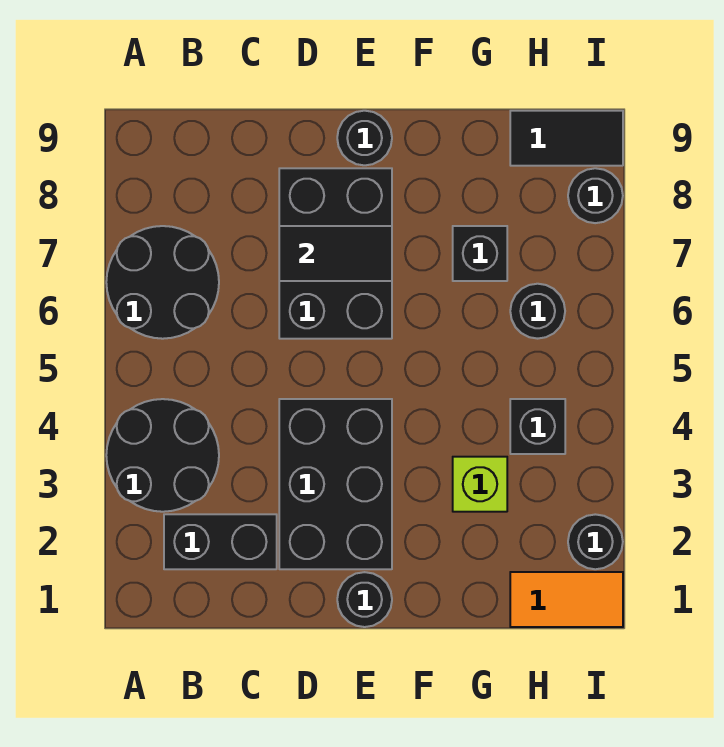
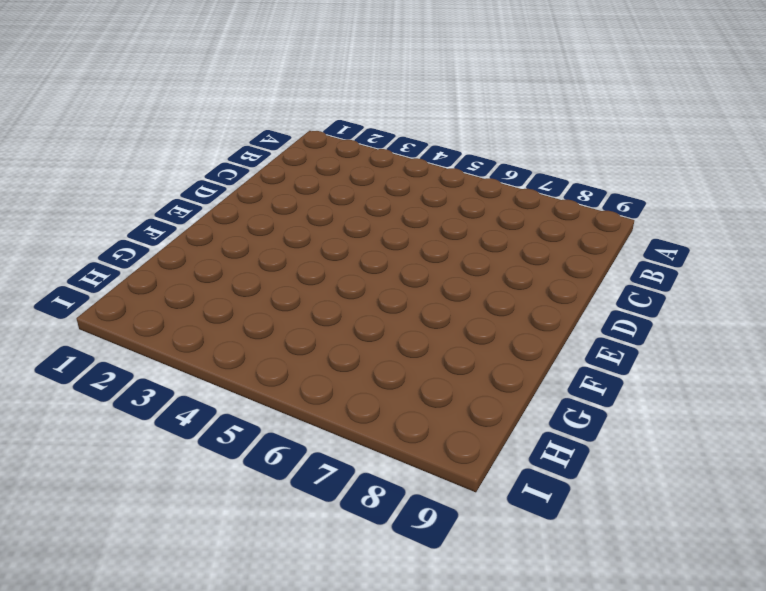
none -> black round brick A3:B4 level 1
none -> black round brick A6:B7 level 1
none -> black brick B2:C2 level 1

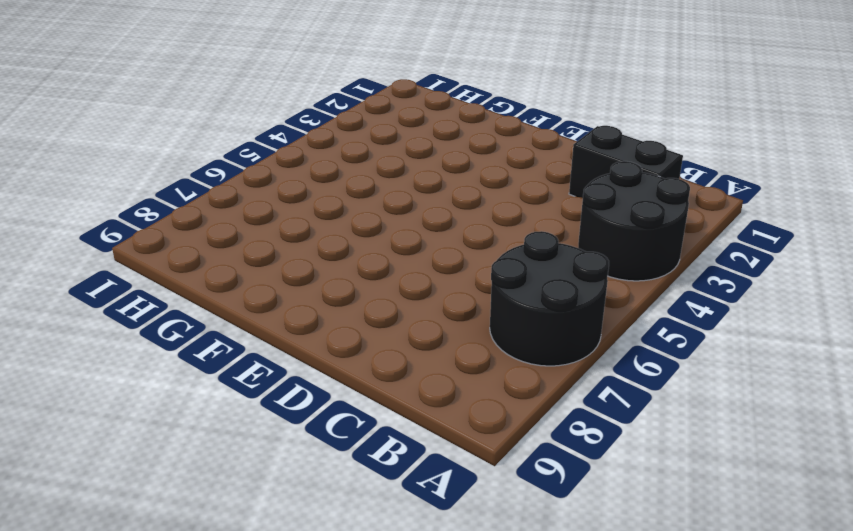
none -> black brick D2:E4 level 1
none -> black brick D6:E8 level 1
none -> black round brick E1 level 1

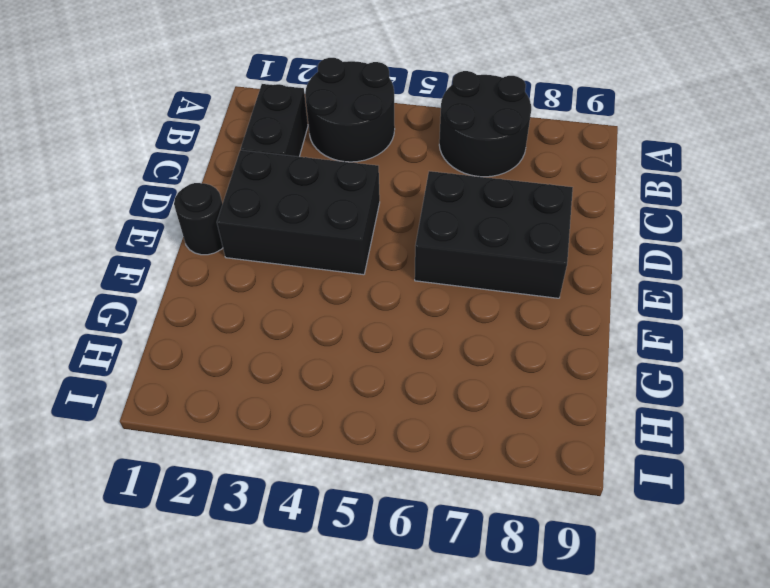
none -> black round brick E9 level 1
none -> lime brick G3 level 1
none -> black brick G7 level 1

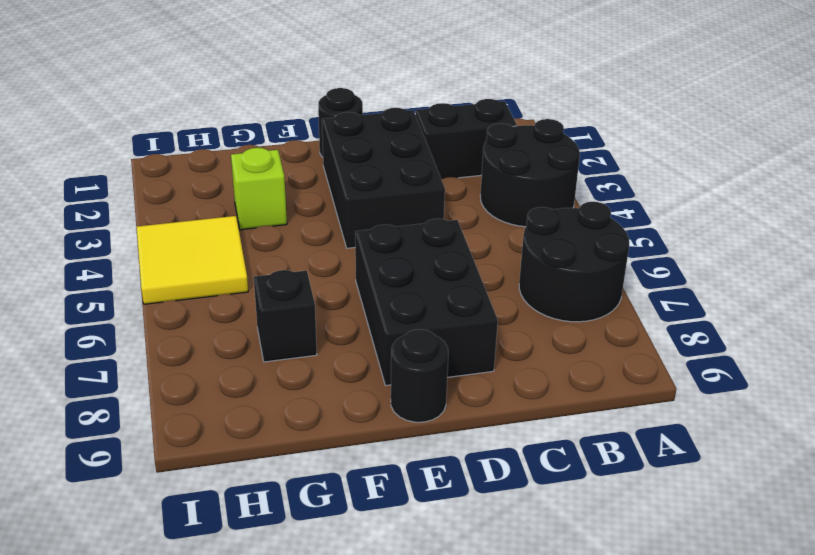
yellow tile H4:I5 level 1 -> black brick H4 level 1
none -> orange tile H1:I1 level 1
none -> black round brick H6 level 1
none -> black tile H9:I9 level 1

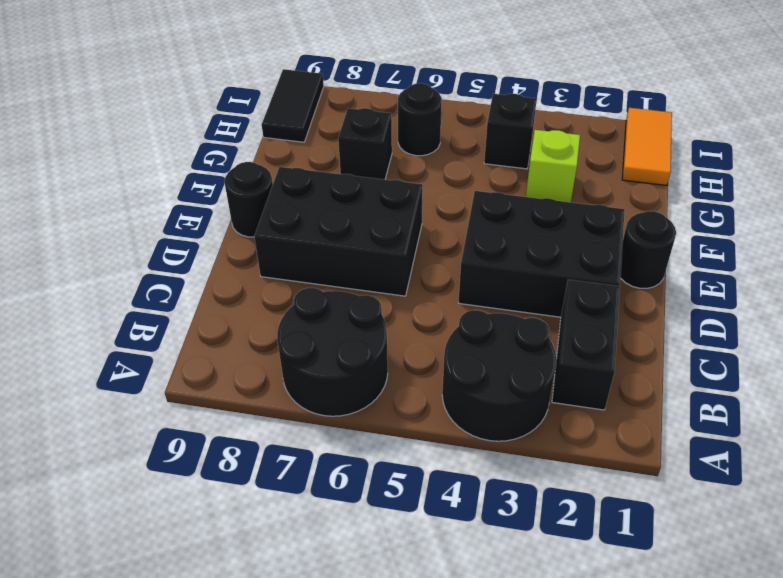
none -> black round brick I2 level 1
none -> black round brick I8 level 1
none -> black tile D7:E7 level 2

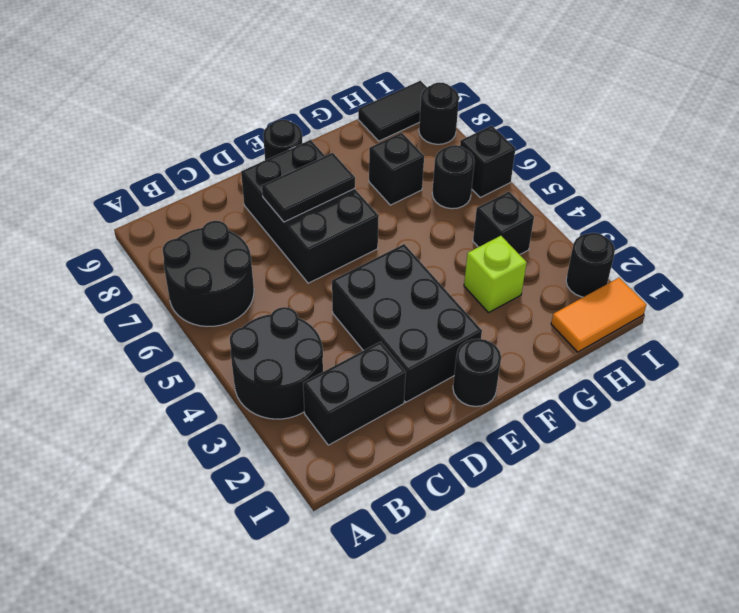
black brick I6 level 1 -> none

